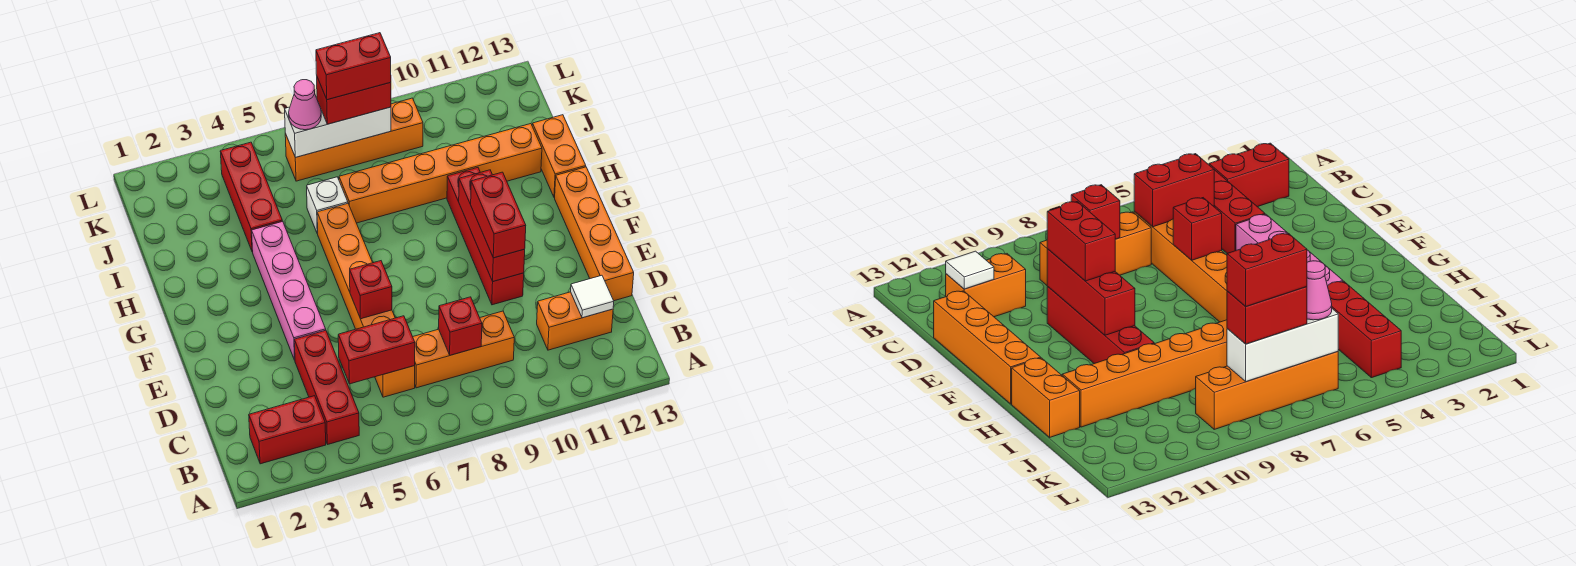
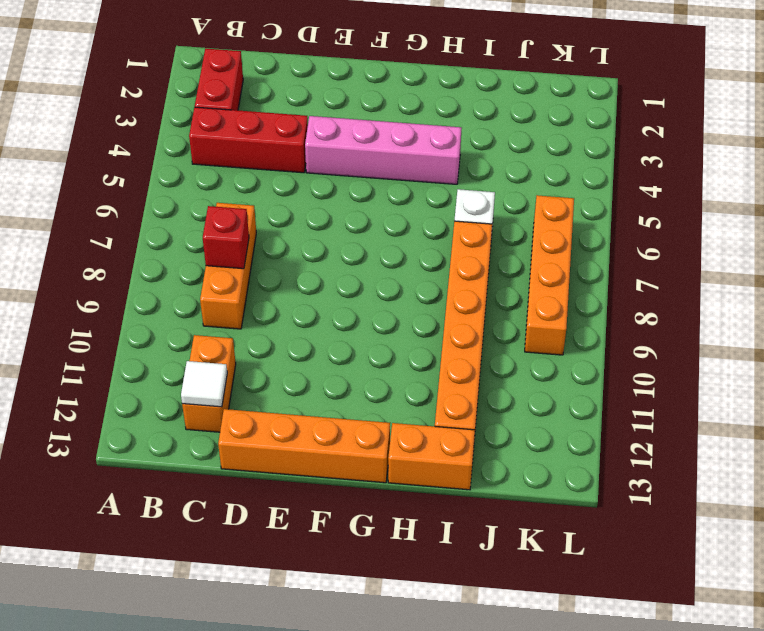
none -> orange brick C6:H6 level 1
none -> red brick E10:H10 level 1
none -> red brick I4:K4 level 1

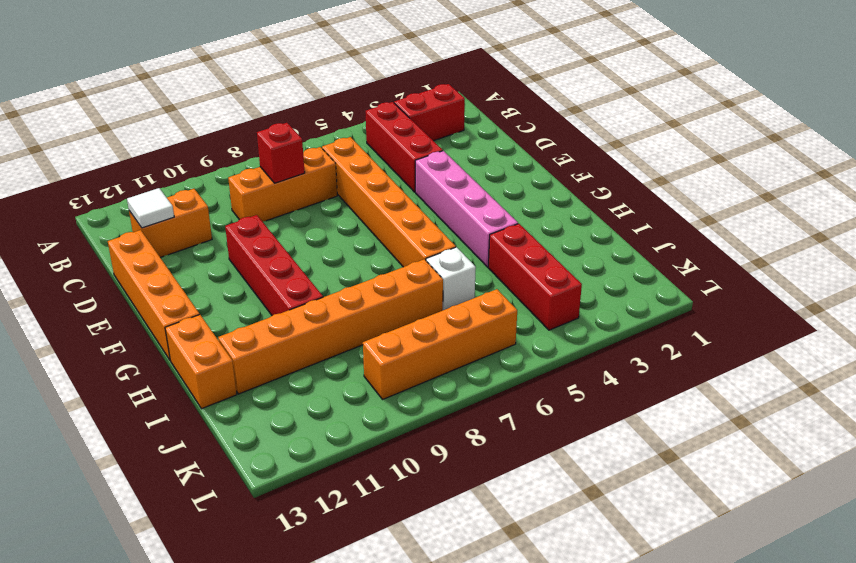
none -> red brick C5:C6 level 2
none -> red brick E6 level 2
none -> red brick E10:G10 level 2

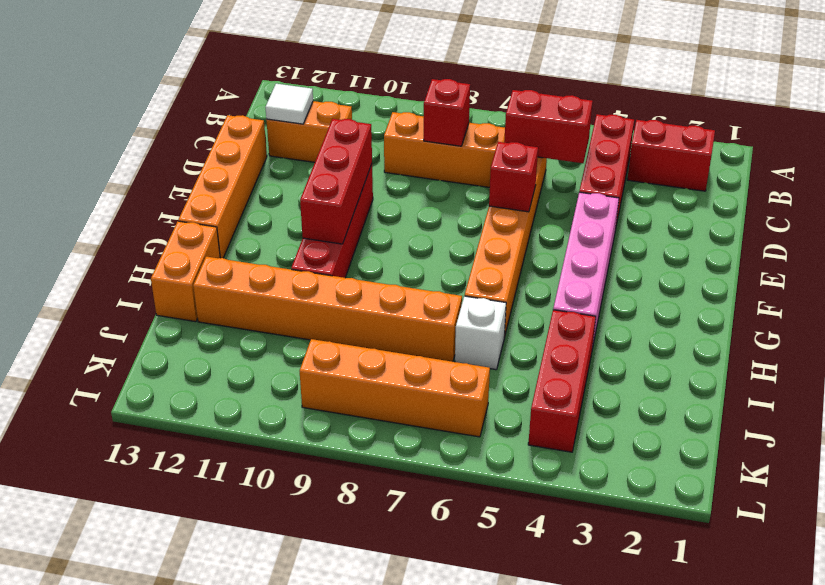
none -> white brick K6:K8 level 2
none -> red brick E10:F10 level 3
none -> pink cone K6 level 3

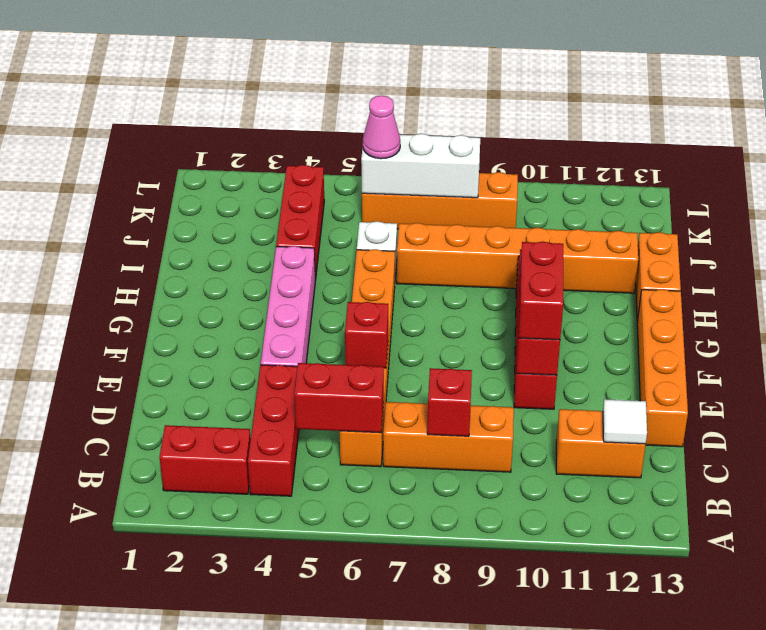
none -> red brick K7:K8 level 3
none -> red brick K7:K8 level 4

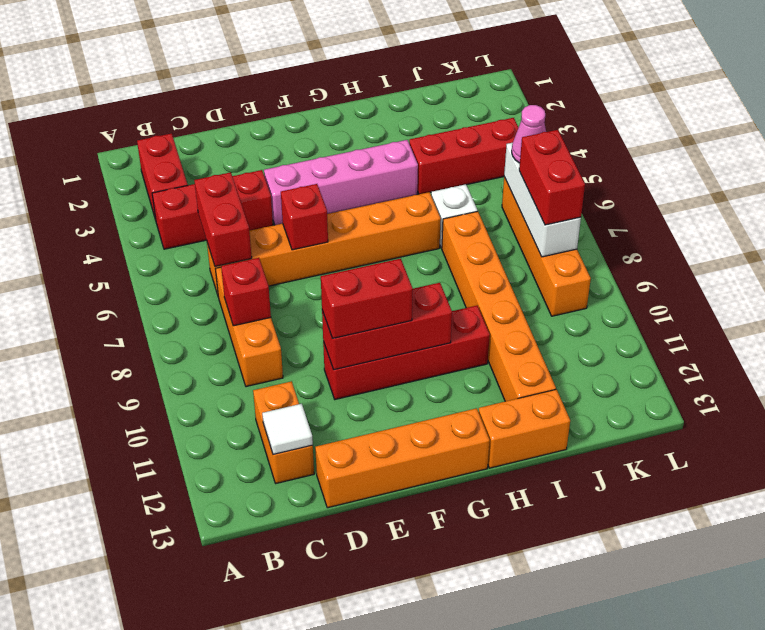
none -> red brick K7:K8 level 4

